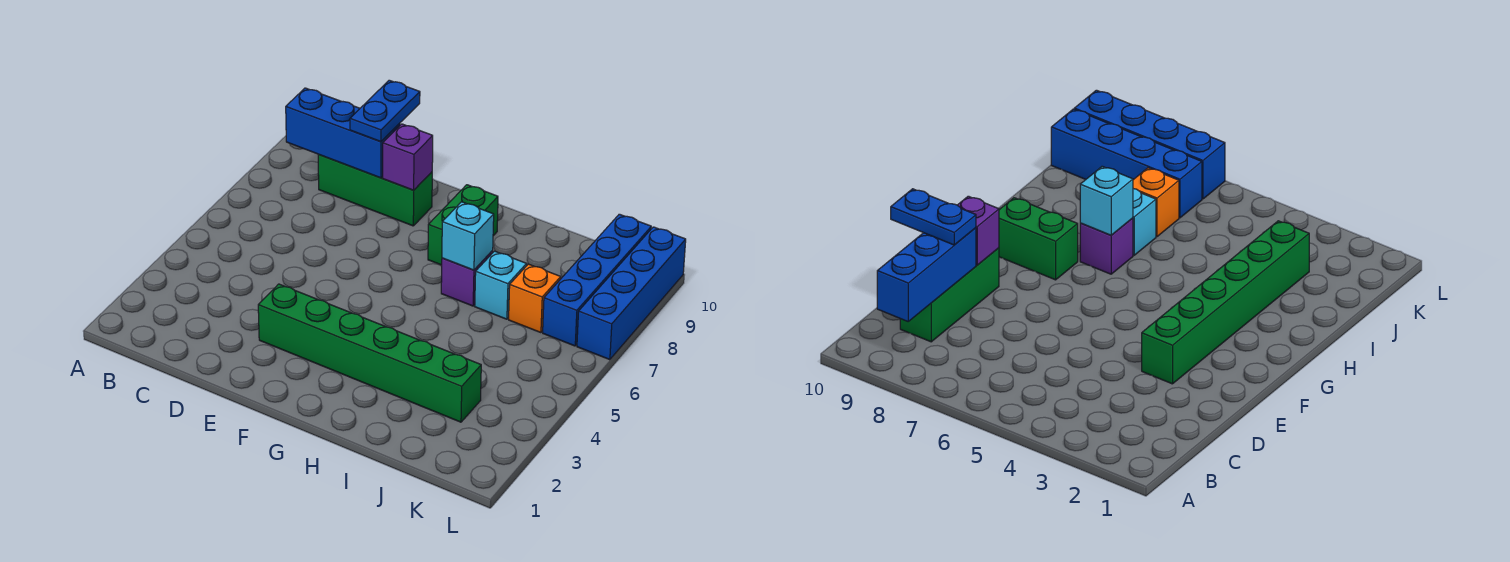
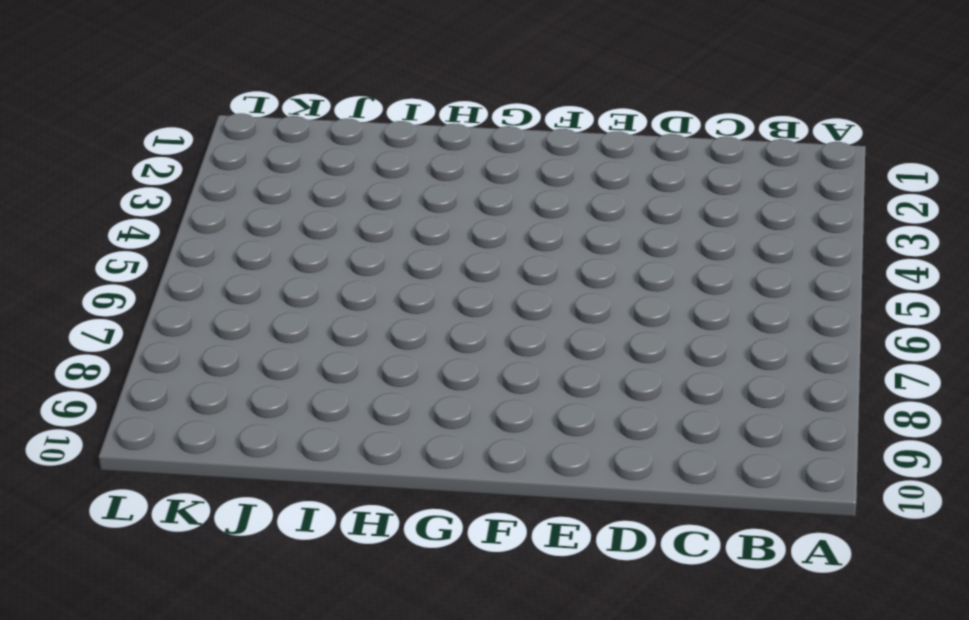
none -> green brick C9:E9 level 1
none -> green brick E3:J3 level 1
none -> green brick G8:G9 level 1

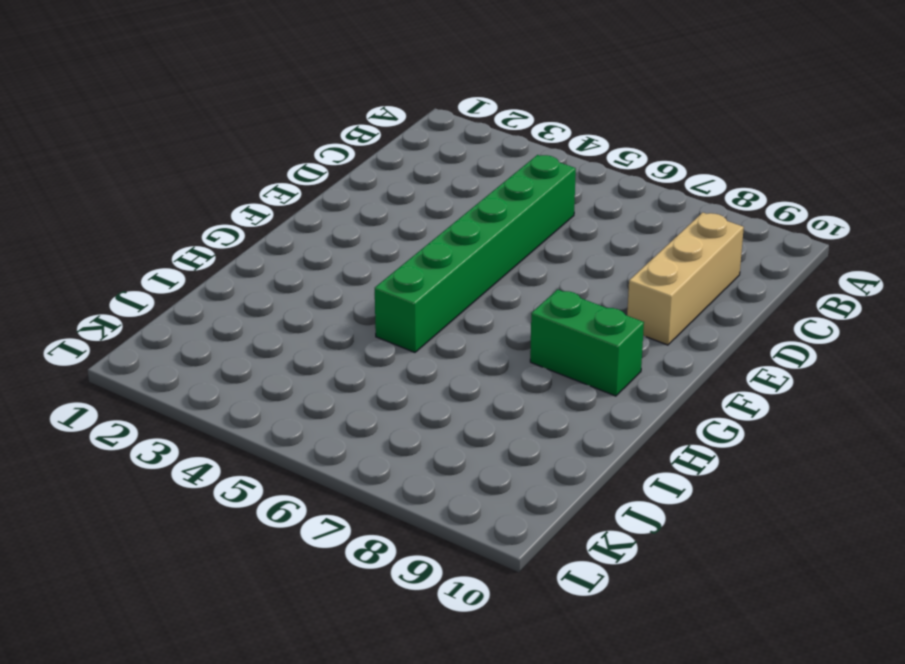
green brick C5:H5 level 1 -> green brick E3:J3 level 1
tan brick C9:E9 level 1 -> green brick C9:E9 level 1
none -> purple brick H7 level 1
none -> cyan brick I7 level 1
none -> orange brick J7 level 1

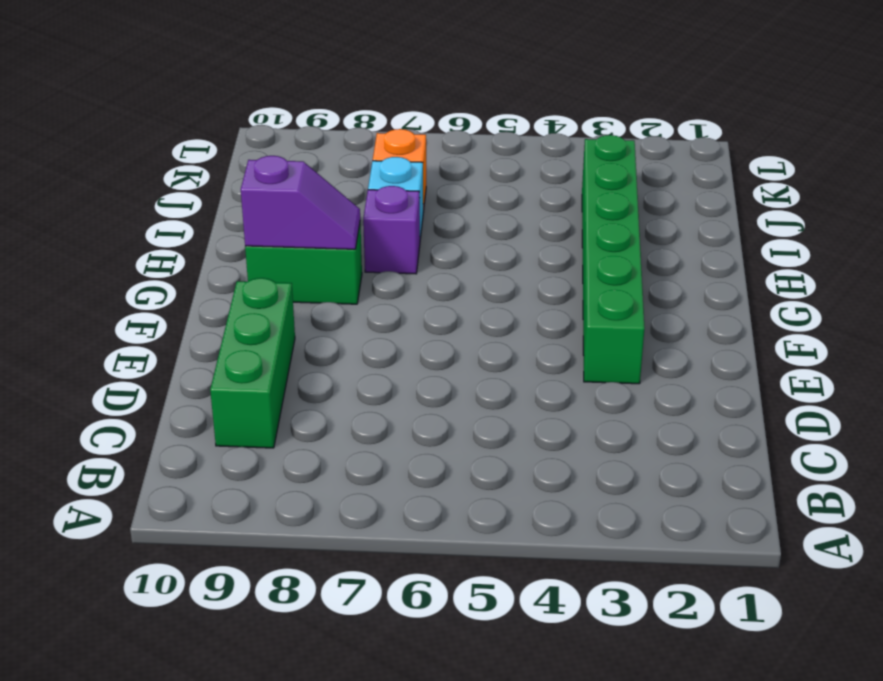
purple slope G8:G9 level 2 top 9 -> none
none -> blue brick K7:K10 level 1
none -> blue brick L7:L10 level 1
none -> blue brick B9:D9 level 2

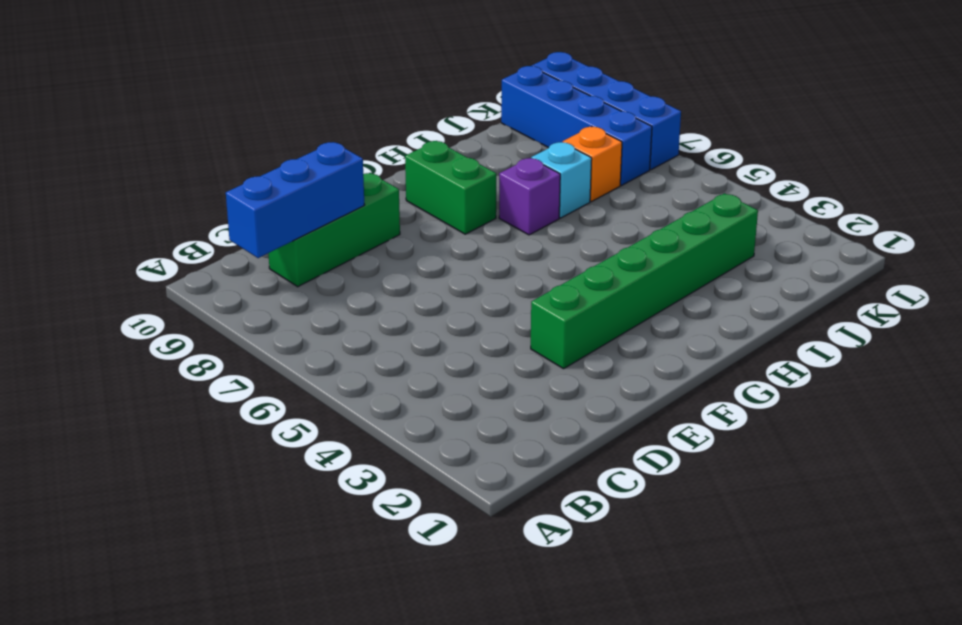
none -> purple brick E9 level 2
none -> cyan brick H7 level 2
none -> blue plate D9:D10 level 3

